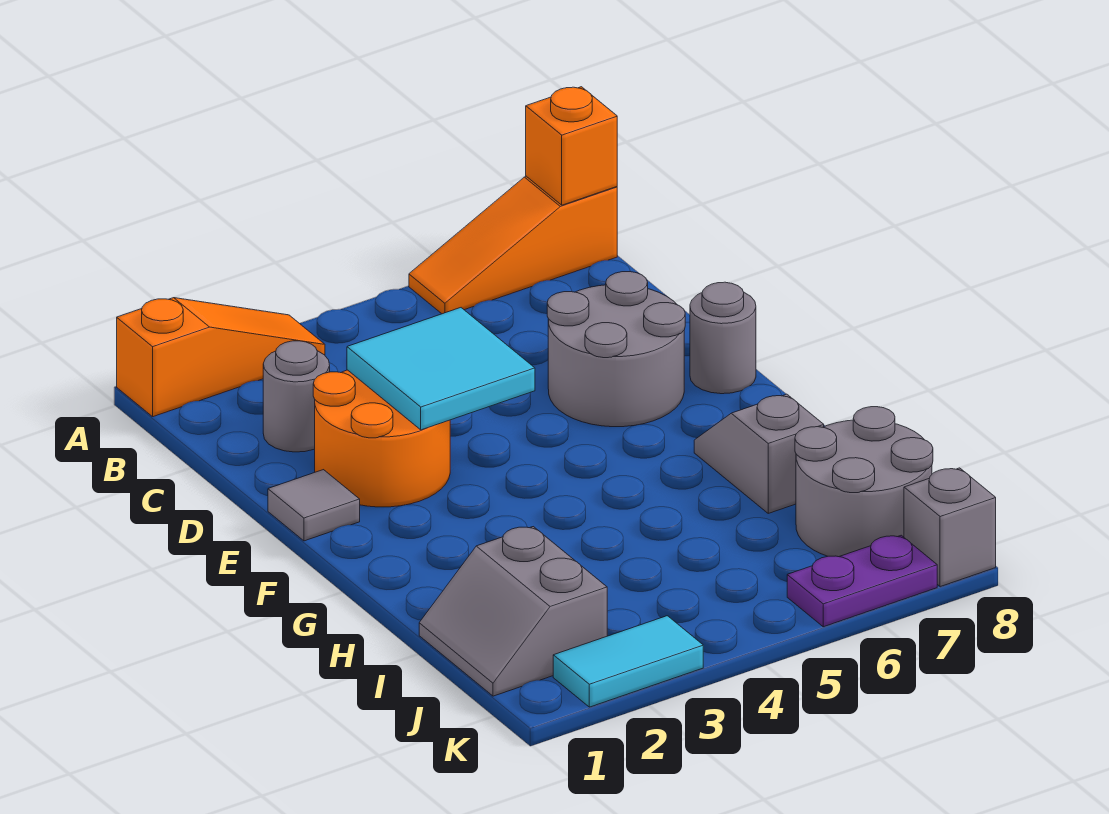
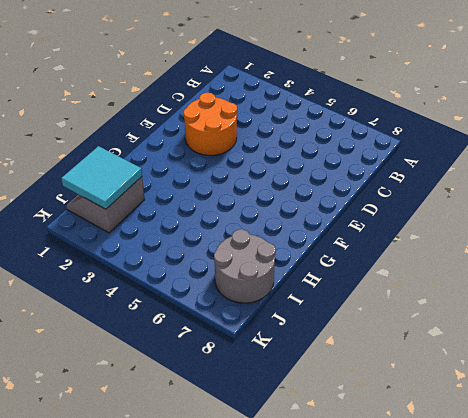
cyan tile I1:J2 level 2 -> cyan tile D3:E4 level 2
none -> orange slope A1:A3 level 1 top 1
none -> orange slope A6:A8 level 1 top 8
none -> grey round brick C2 level 1

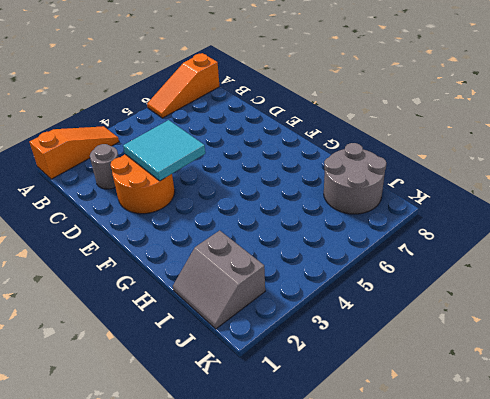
none -> grey round brick D6:E7 level 1
none -> grey tile E1 level 1
none -> grey round brick E8 level 1

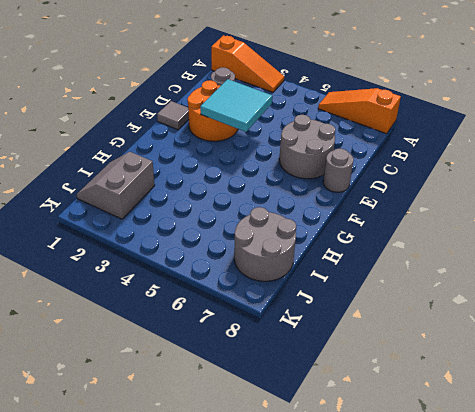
none -> grey slope G7:H7 level 1 top H
none -> cyan tile K2:K3 level 1
none -> purple plate K6:K7 level 1

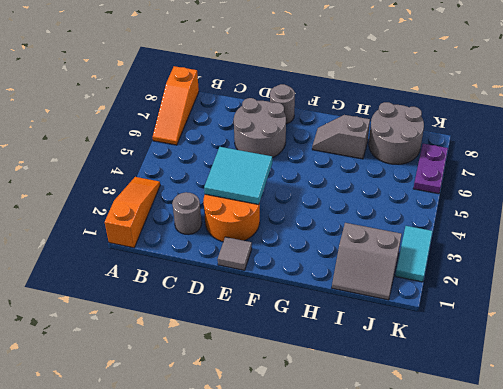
none -> grey brick K8 level 1
none -> orange brick A8 level 2

